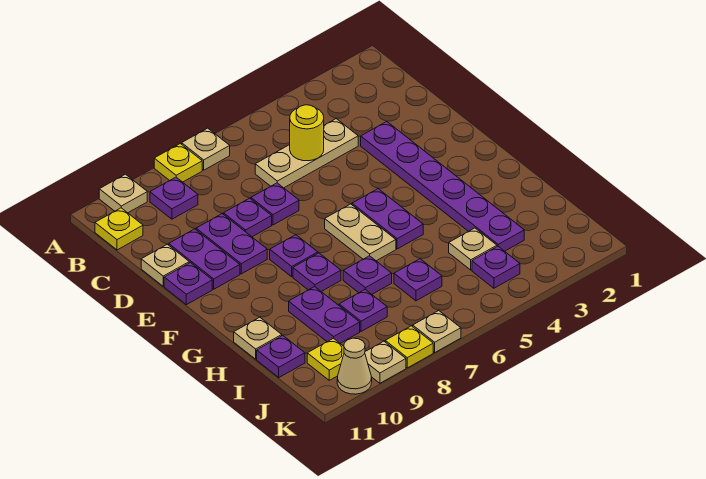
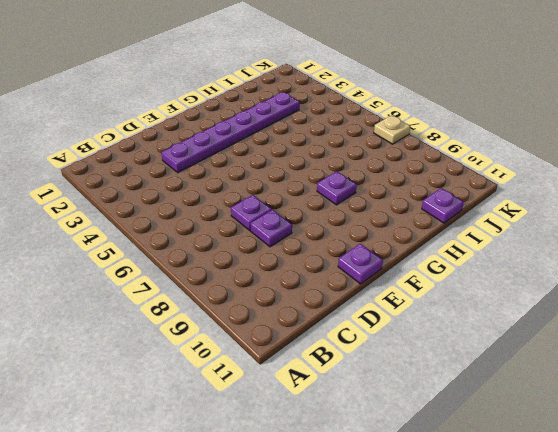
none -> tan plate A7 level 1
none -> yellow plate A8 level 1
none -> tan plate A10 level 1
none -> purple plate B9 level 1

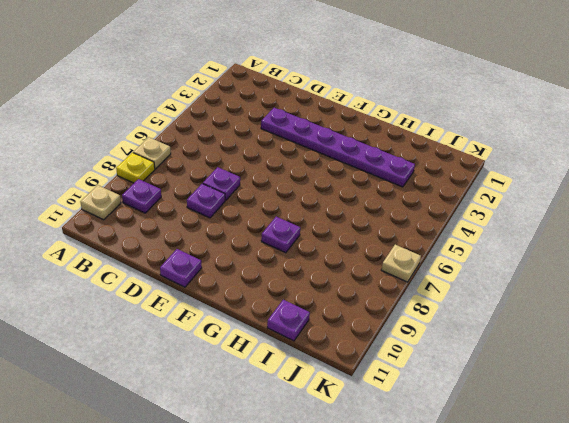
none -> yellow plate B11 level 1
none -> tan plate C4:C6 level 1
none -> purple plate D9:E9 level 1
none -> purple plate D10:E10 level 1

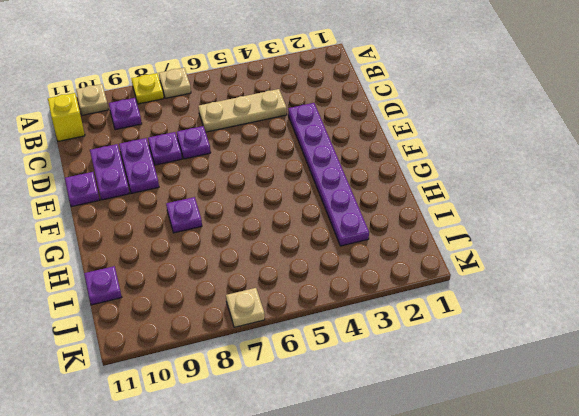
yellow brick B11 level 1 -> yellow plate B11 level 1
none -> tan plate D11 level 1
none -> purple plate F5:G5 level 1
none -> tan plate F6:G6 level 1
none -> purple plate F8 level 1

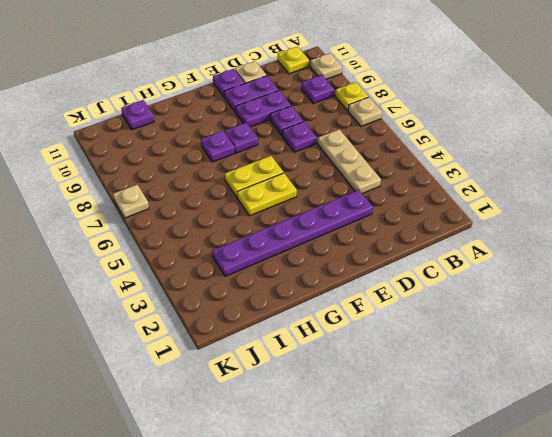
yellow plate F5:G5 level 1 -> purple plate F5:G5 level 1
yellow plate F6:G6 level 1 -> tan plate F6:G6 level 1
none -> purple plate H7 level 1
none -> purple plate H9:I9 level 1
none -> tan plate H11 level 1
none -> tan plate I4 level 1

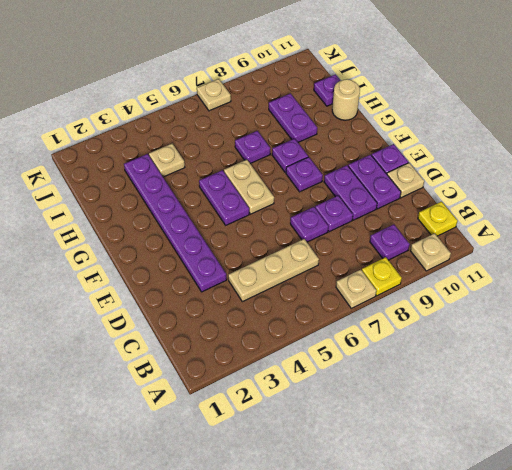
tan round brick H11 level 1 -> tan plate H11 level 1
none -> purple plate I6 level 1
none -> purple plate I8 level 1
none -> purple plate J4 level 1
none -> yellow plate J10 level 1

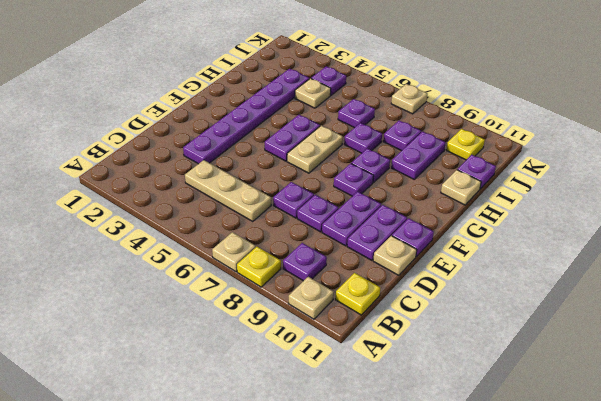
none -> yellow plate K8 level 1
none -> tan plate K9 level 1
none -> tan cone K10 level 1
none -> yellow round brick C5 level 2

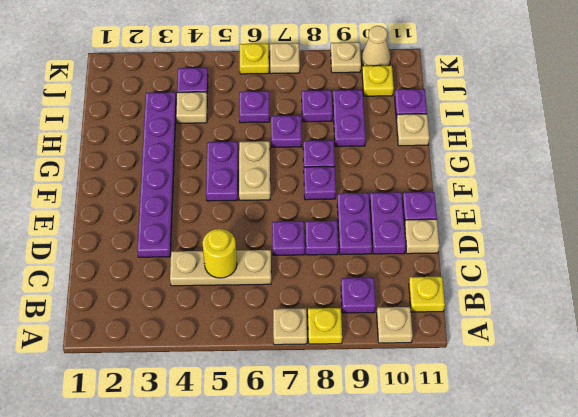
yellow plate K6 level 1 -> yellow plate K8 level 1

